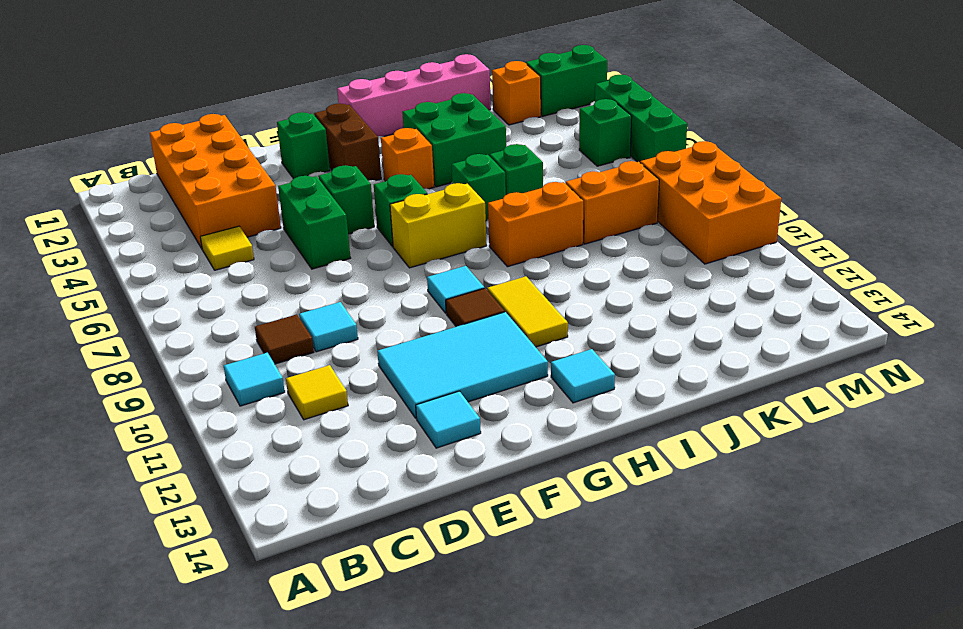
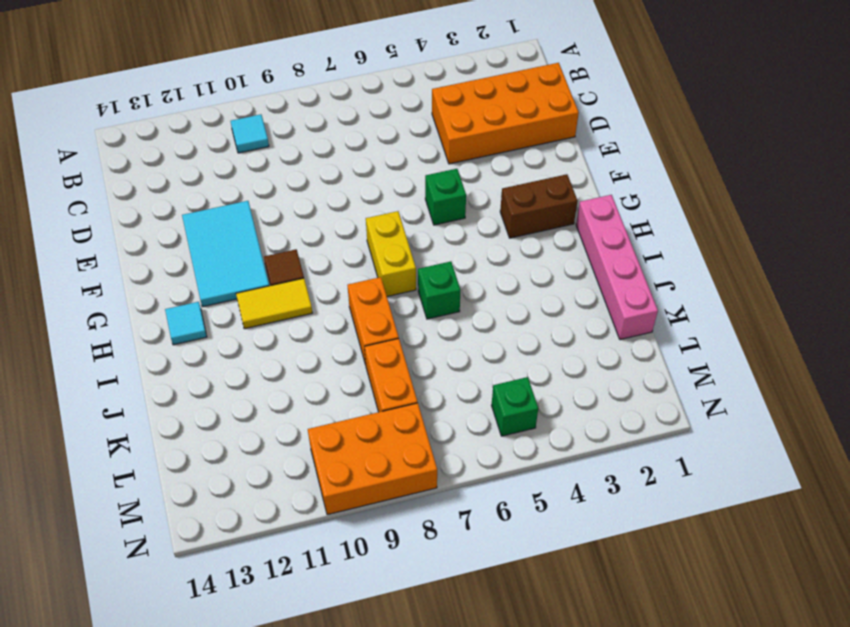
none -> yellow tile C5 level 1
none -> brown tile C9 level 1
none -> yellow tile C11 level 1
none -> cyan tile D9 level 1

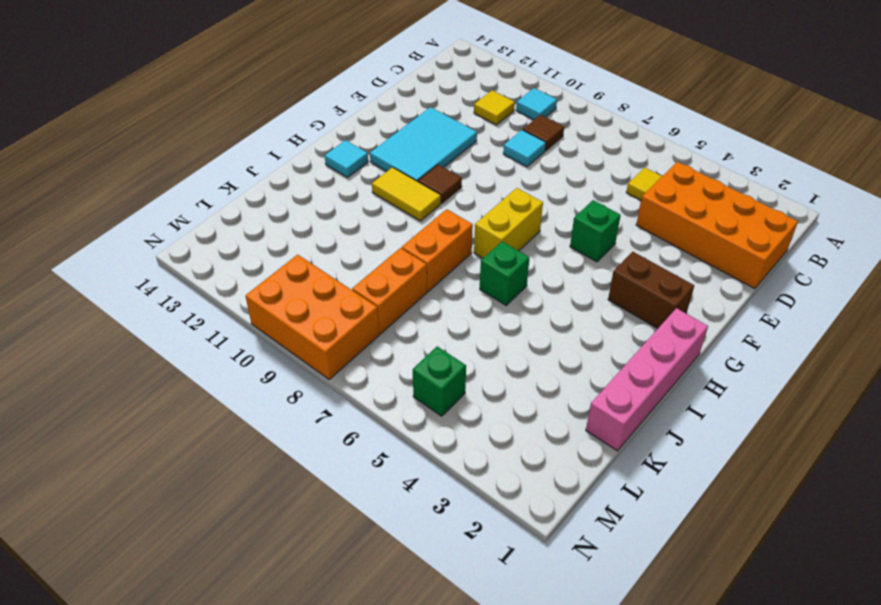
none -> green brick E5:E6 level 1
none -> cyan tile E13 level 1
none -> green brick F2 level 1
none -> green brick G6 level 1

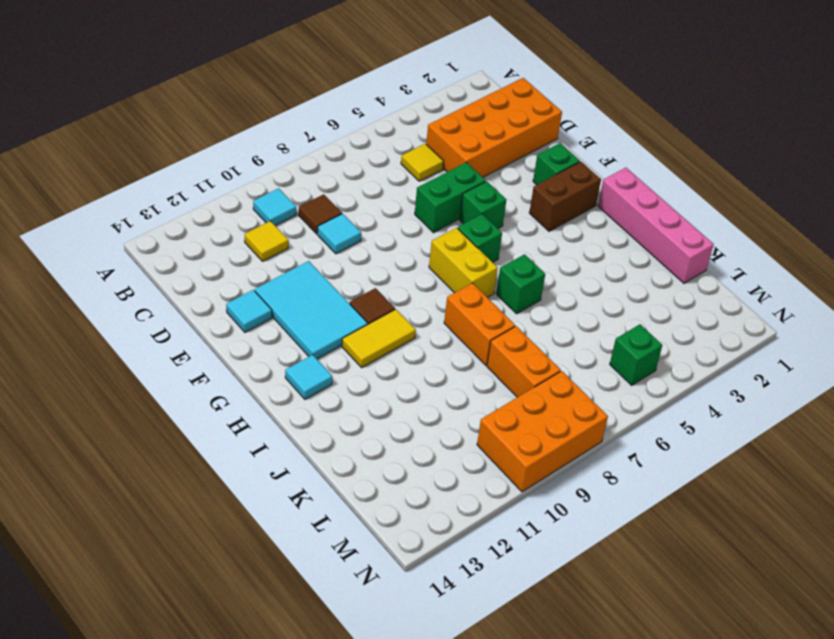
none -> cyan tile G9 level 1
none -> orange brick H4 level 1
none -> green brick I3:J4 level 1
none -> green brick J6 level 1

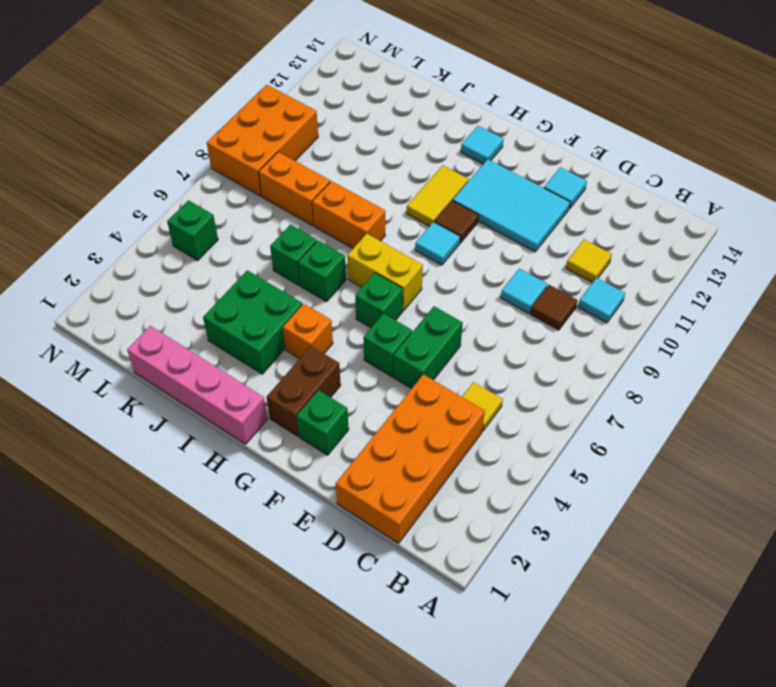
none -> orange brick L2 level 1
none -> green brick M2:N2 level 1
none -> green brick N4:N6 level 1

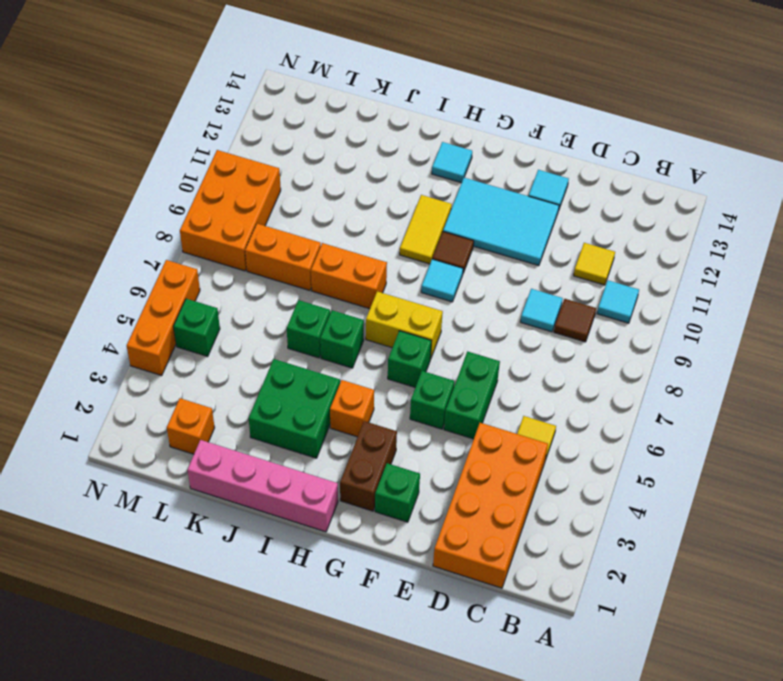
orange brick N4:N6 level 1 -> green brick N4:N6 level 1
none -> green brick M2:N2 level 1

